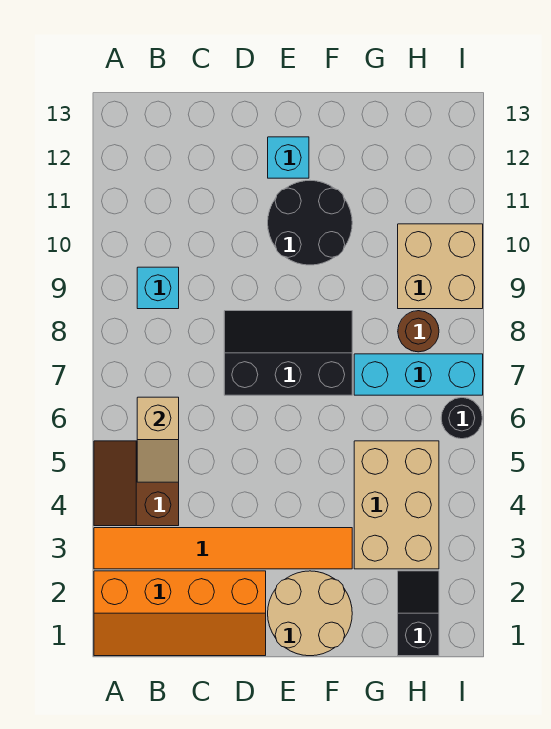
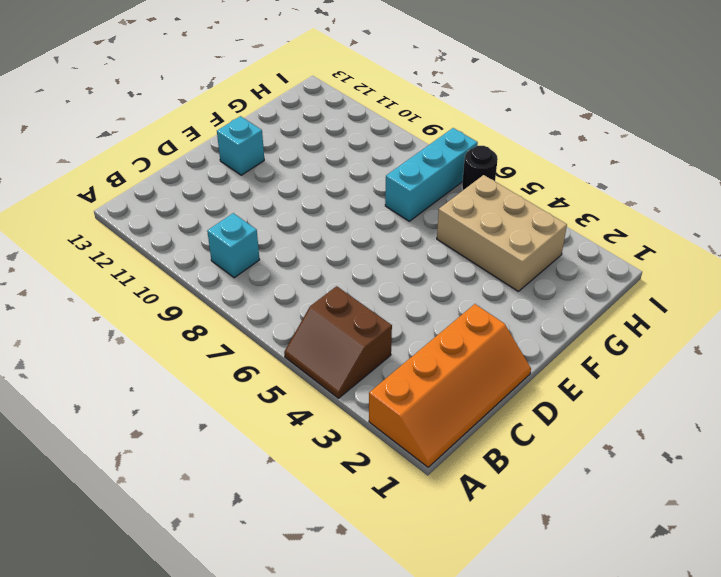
none -> orange tile A3:F3 level 1
none -> black slope D7:F8 level 1 top 7
none -> tan round brick E1:F2 level 1

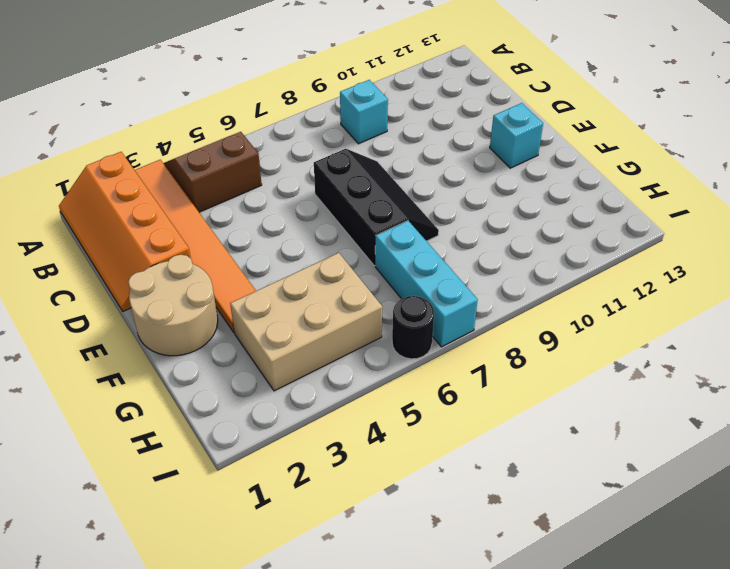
none -> black round brick E10:F11 level 1
none -> black slope H1:H2 level 1 top 1
none -> brown round brick H8 level 1

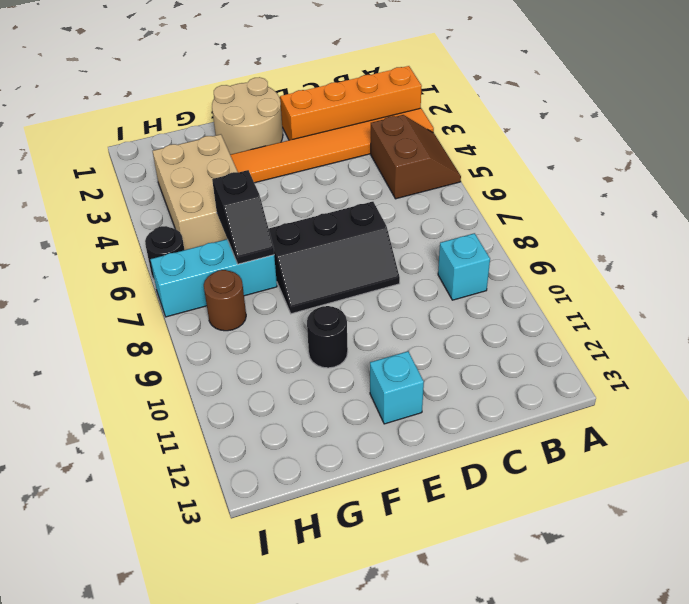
black round brick F10 level 1 -> black round brick E10:F11 level 1
black slope G6:G7 level 2 top 6 -> black slope H1:H2 level 1 top 1
none -> tan brick H9:I10 level 1
none -> tan slope B5:B6 level 2 top 6

